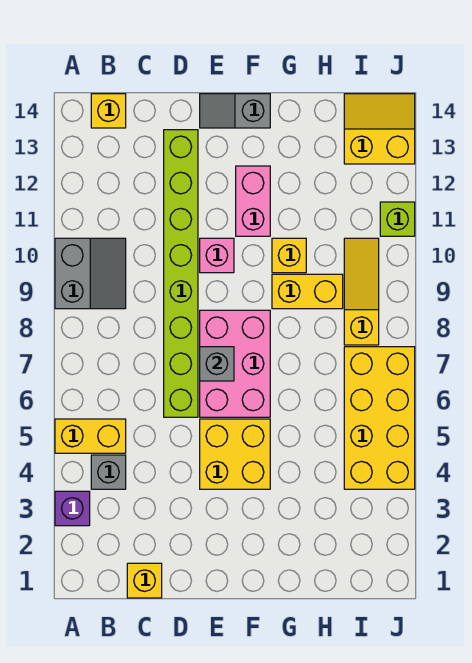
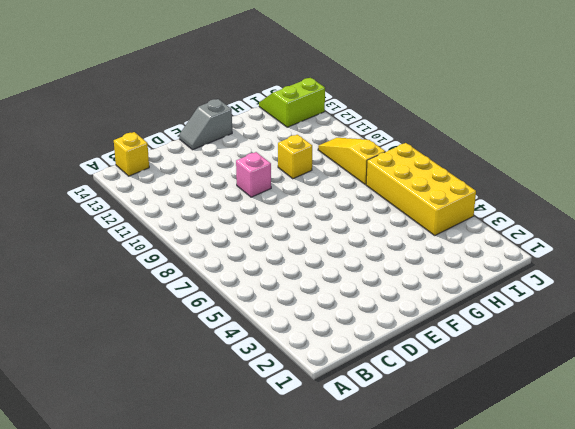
lime slope I13:J14 level 1 top 13 -> yellow slope I13:J14 level 1 top 13
none -> purple brick A3 level 1
none -> yellow brick A5:B5 level 1
none -> grey slope A9:B10 level 1 top A

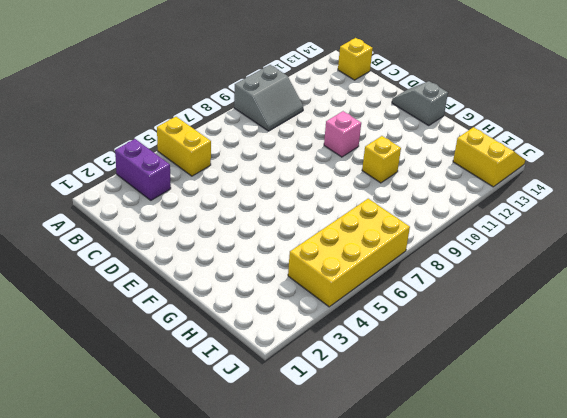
purple brick A3:B3 level 1 -> purple brick A3 level 1
none -> grey brick B4 level 1
none -> yellow brick C1 level 1
none -> lime brick D6:D13 level 1

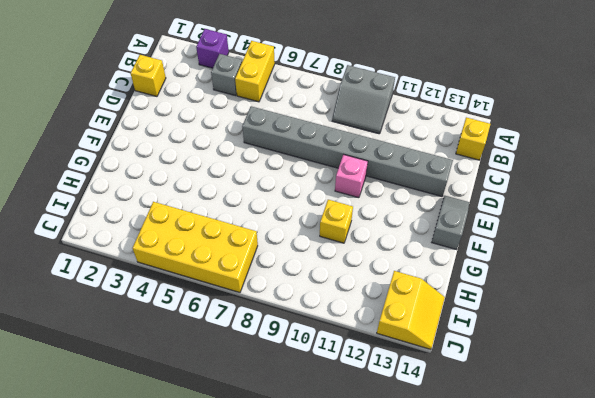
grey brick D6:D13 level 1 -> lime brick D6:D13 level 1
none -> yellow brick E4:F5 level 1
none -> pink brick E6:F8 level 1
none -> pink brick F11:F12 level 1

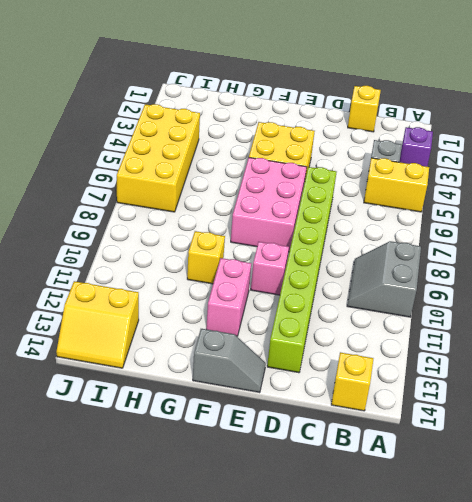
none -> yellow brick G9:H9 level 1
none -> yellow slope I8:I10 level 1 top 8
none -> lime brick J11 level 1

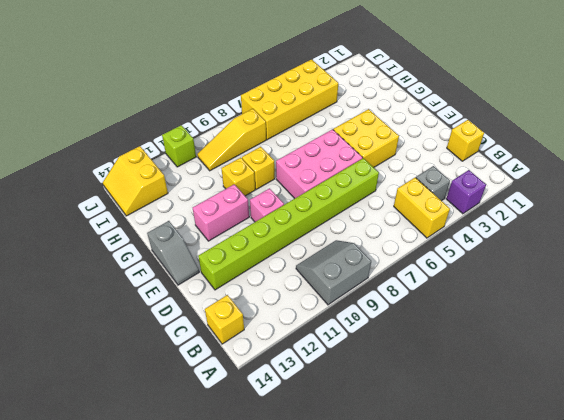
yellow brick G9 level 1 -> yellow brick G9:H9 level 1
none -> grey brick E7 level 2

